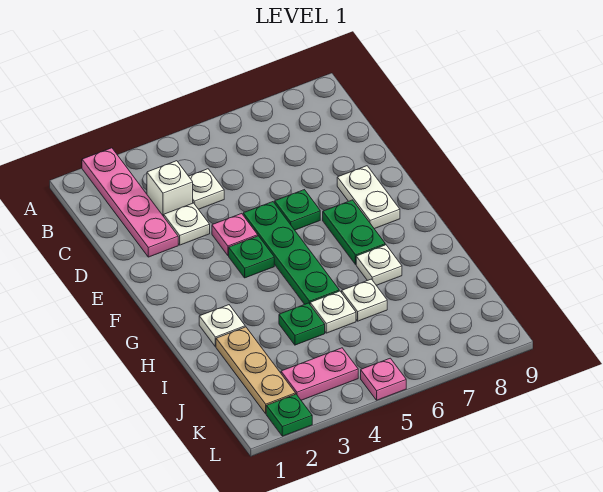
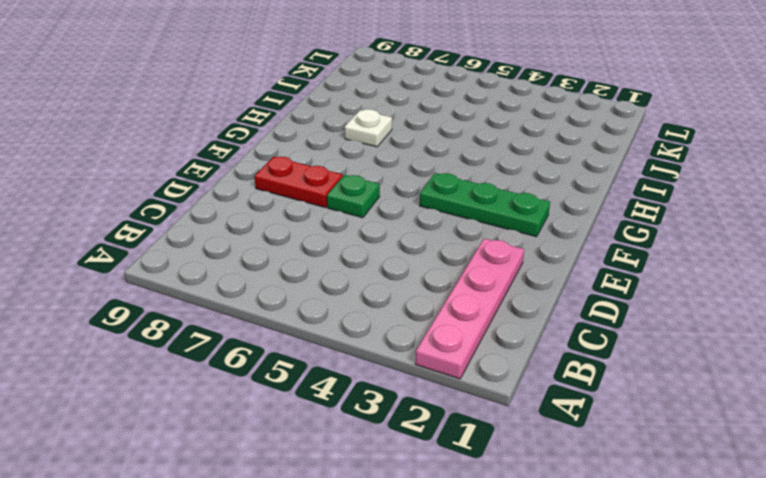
red plate E7:E8 level 1 -> white plate E8:F8 level 1
green plate F2:F4 level 1 -> green plate F4 level 1
none -> white brick C3 level 1
none -> white plate C4 level 1
none -> white plate D3 level 1

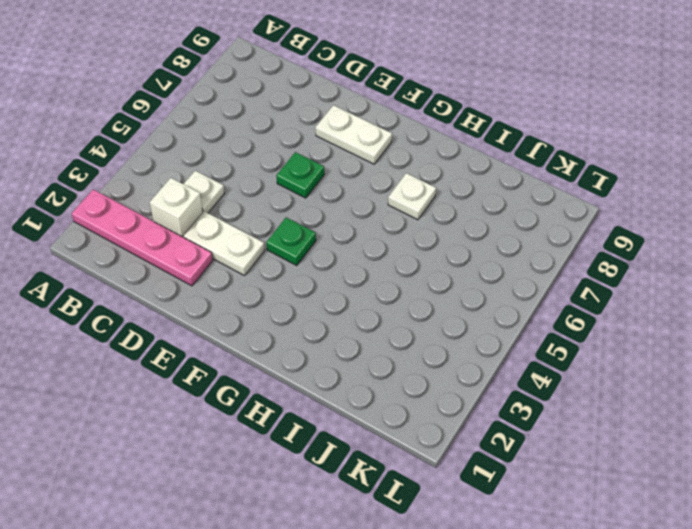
white plate D3:E3 level 1 -> white plate D3 level 1
none -> pink plate E4 level 1
none -> green plate E5:H5 level 1
none -> green plate F7:G7 level 1

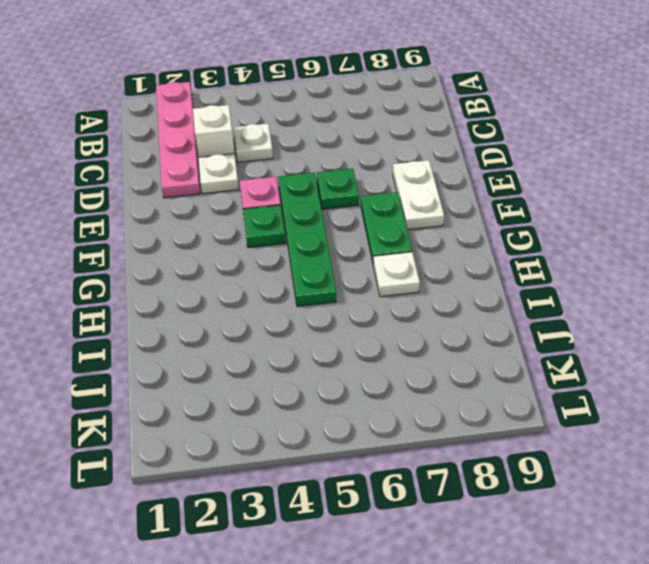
none -> white plate H2 level 1
none -> tan plate I2:K2 level 1
none -> green plate I4 level 1

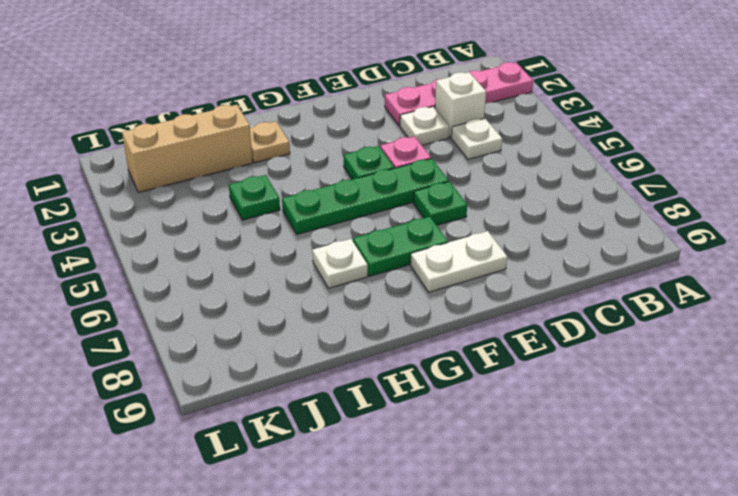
tan plate H2 level 1 -> white plate H2 level 1
tan brick I2:K2 level 1 -> tan plate I2:K2 level 1
none -> white plate I5 level 1
none -> white plate I6 level 1
none -> pink plate K3:K4 level 1

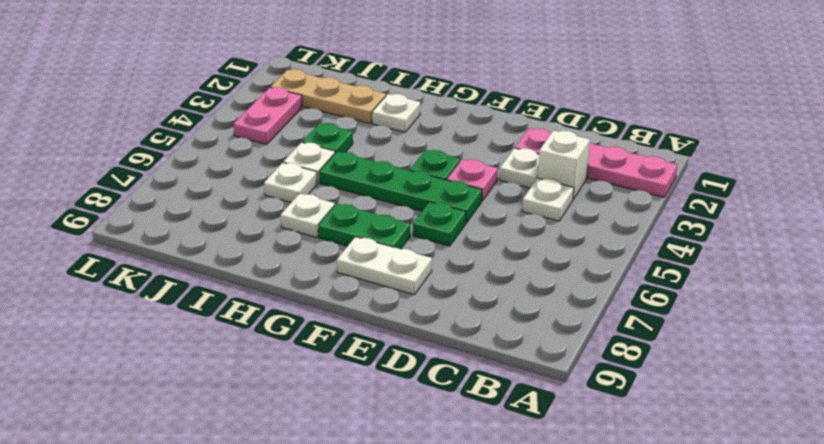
none -> green plate L2 level 1
none -> pink plate L5 level 1

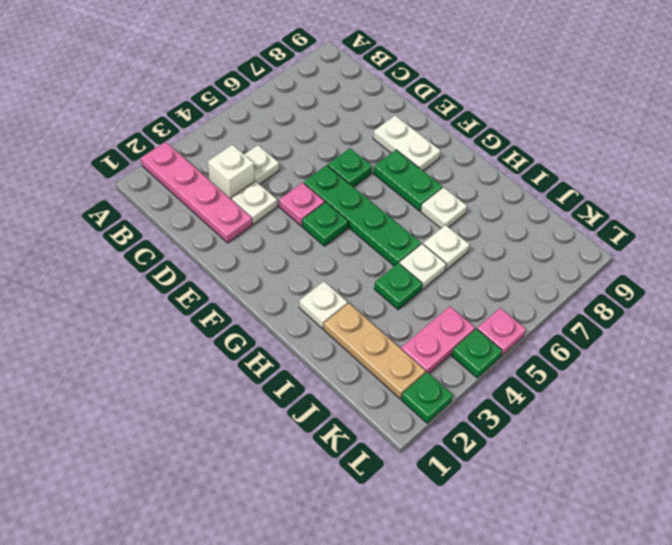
green plate L4 level 1 -> none

